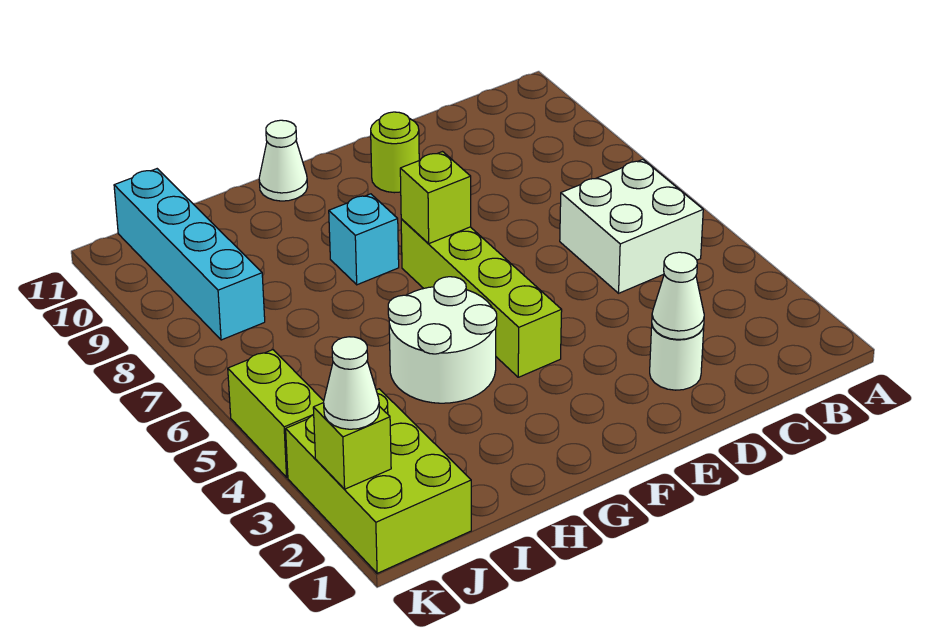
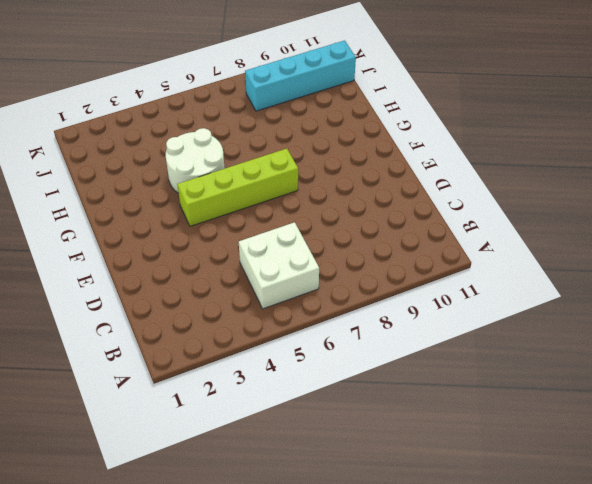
none -> white round brick D2 level 1
none -> lime round brick E10 level 1
none -> cyan brick G8 level 1

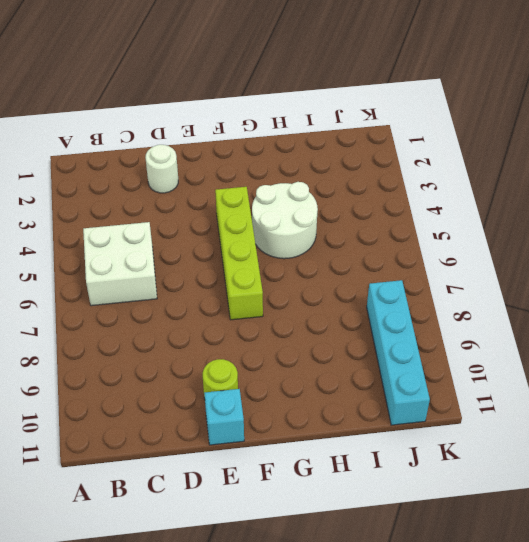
cyan brick E11 level 1 -> cyan brick G8 level 1
none -> white cone G11 level 1
none -> lime brick J1:K3 level 1
none -> lime brick K4:K5 level 1

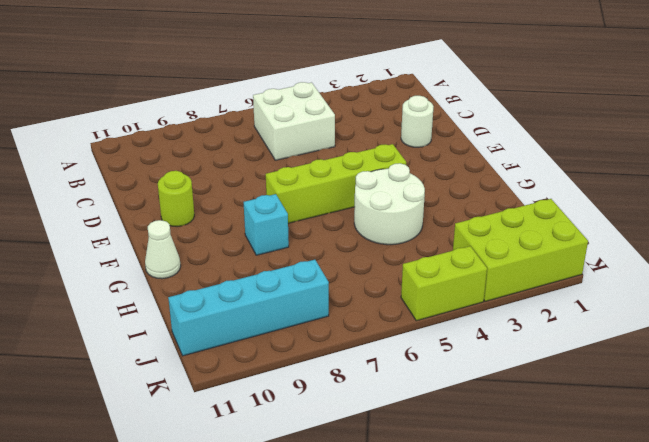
none -> white cone D2 level 2
none -> lime brick F7 level 2
none -> lime brick K2 level 2

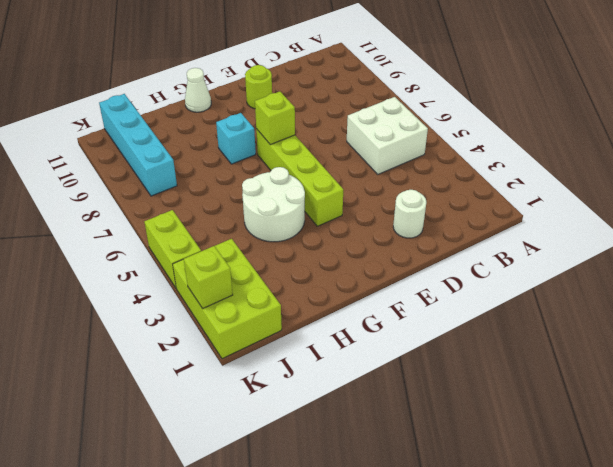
none -> white cone D2 level 2
none -> white cone K2 level 3

